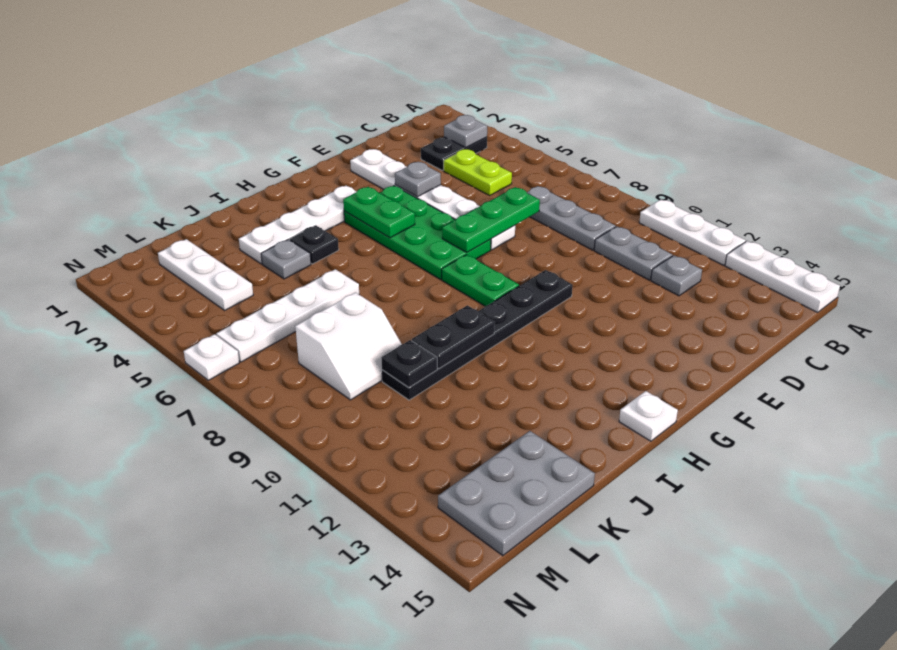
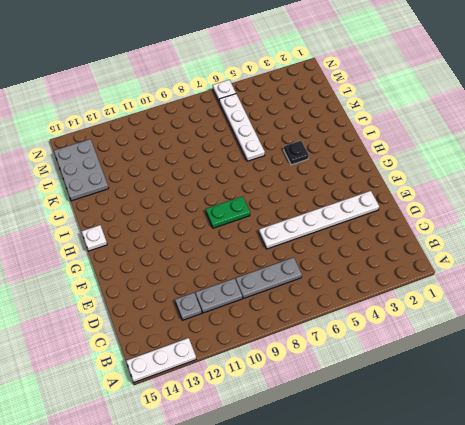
none -> white plate A10:A12 level 1
none -> black plate B3:C3 level 1
none -> lime plate C4:C5 level 1

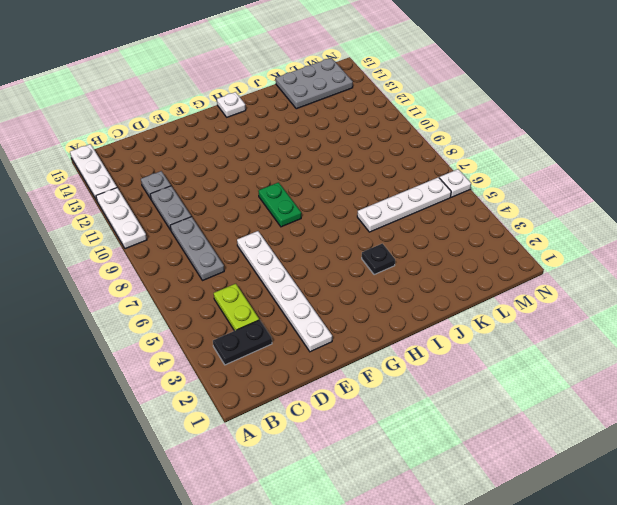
none -> green plate F4:G7 level 1
none -> black plate F10:K10 level 1
none -> white plate G3:J3 level 1

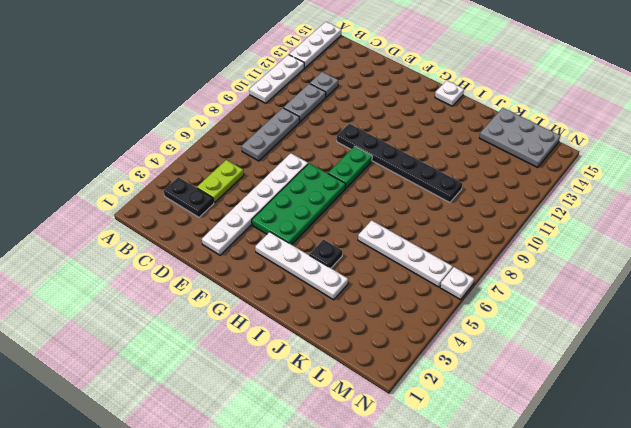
none -> grey plate J4 level 1
none -> white slope K8:L9 level 1 top 8
none -> white plate L2:L4 level 1

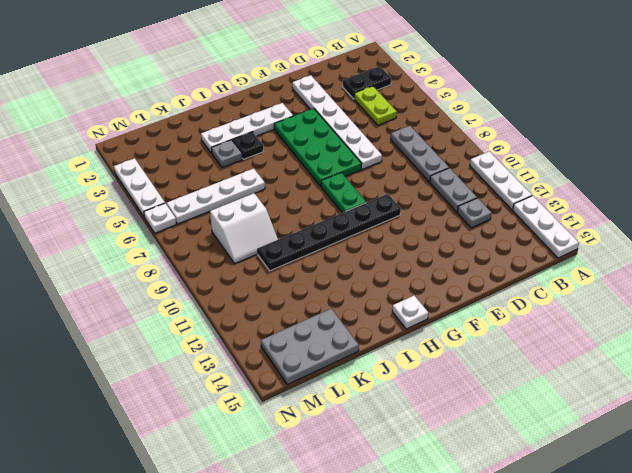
white plate N3:N5 level 1 -> white plate L2:L4 level 1
none -> grey plate B3 level 2
none -> green plate D7:F7 level 2
none -> grey plate E4 level 2

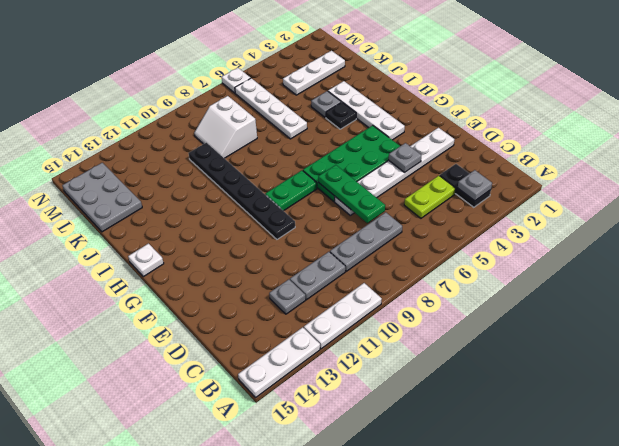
none -> green plate G4:G5 level 2
none -> black plate I10:J10 level 2
none -> black plate K10 level 2

